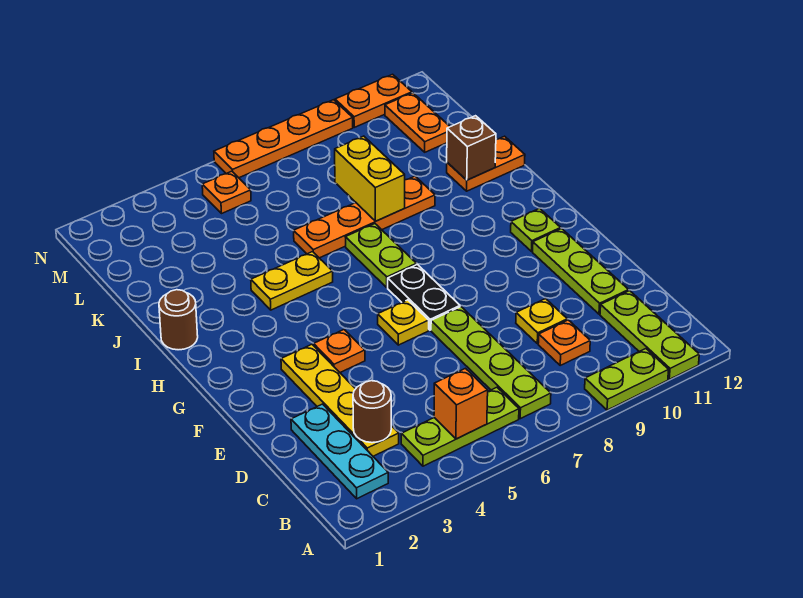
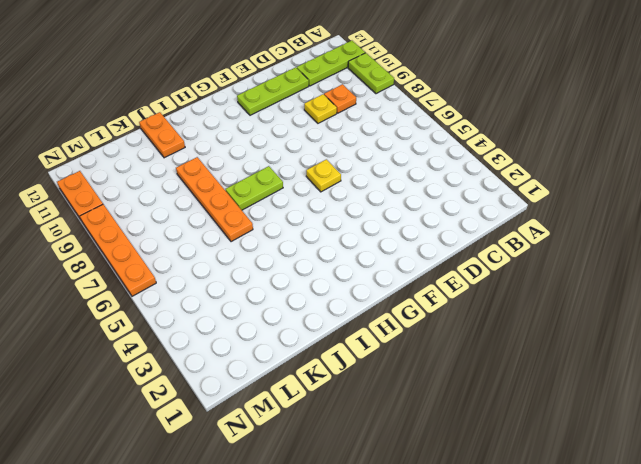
none -> cyan plate B2:D2 level 1
none -> lime plate B4:B6 level 1
none -> lime plate B7:E7 level 1

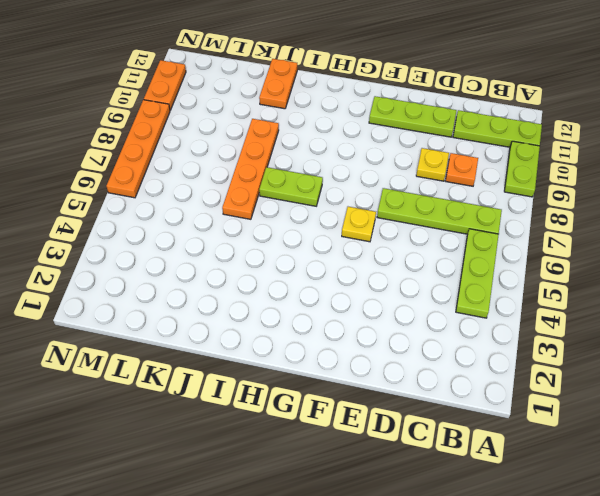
none -> cyan plate B2:D2 level 1
none -> yellow plate C3:F3 level 1
none -> orange plate F4 level 1

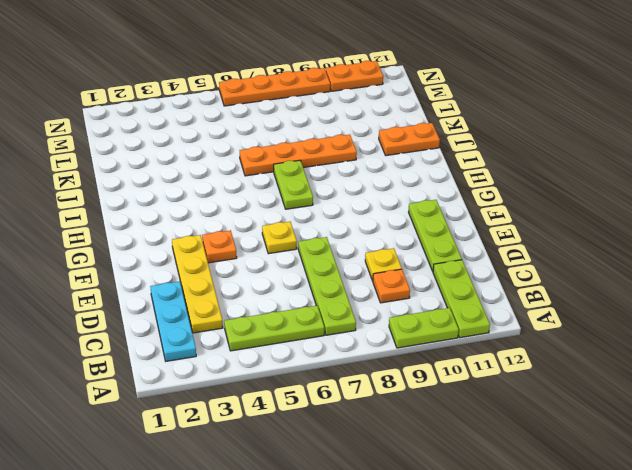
none -> black plate F7:G7 level 1
none -> lime plate G11 level 1
none -> brown round brick I1 level 1

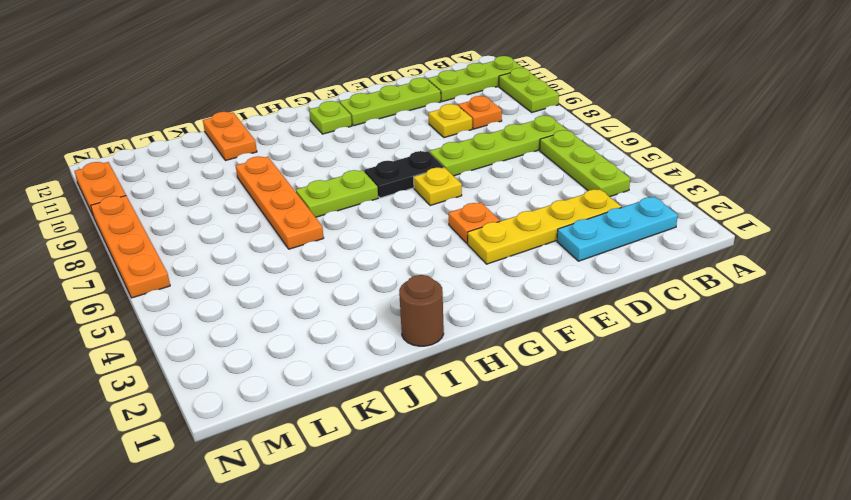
none -> yellow plate I4:I5 level 1
none -> orange plate L11:M11 level 1
none -> orange plate M5 level 1

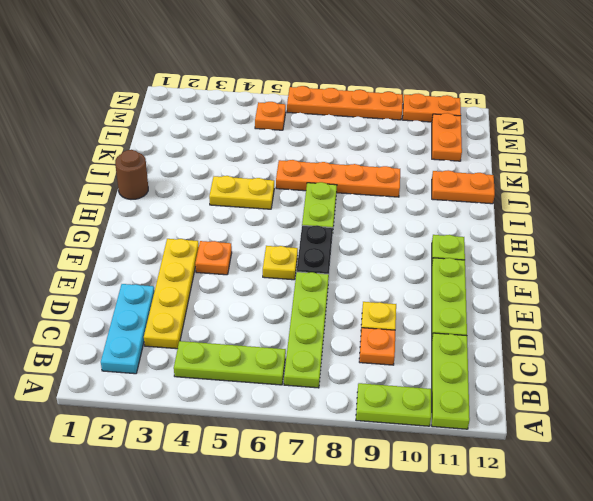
none -> orange brick B5 level 2
none -> brown round brick C3 level 2
none -> yellow brick J8:K8 level 2

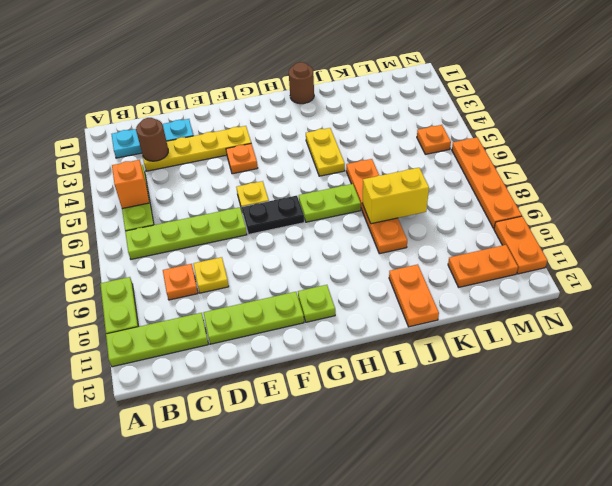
none -> brown brick J11 level 2

